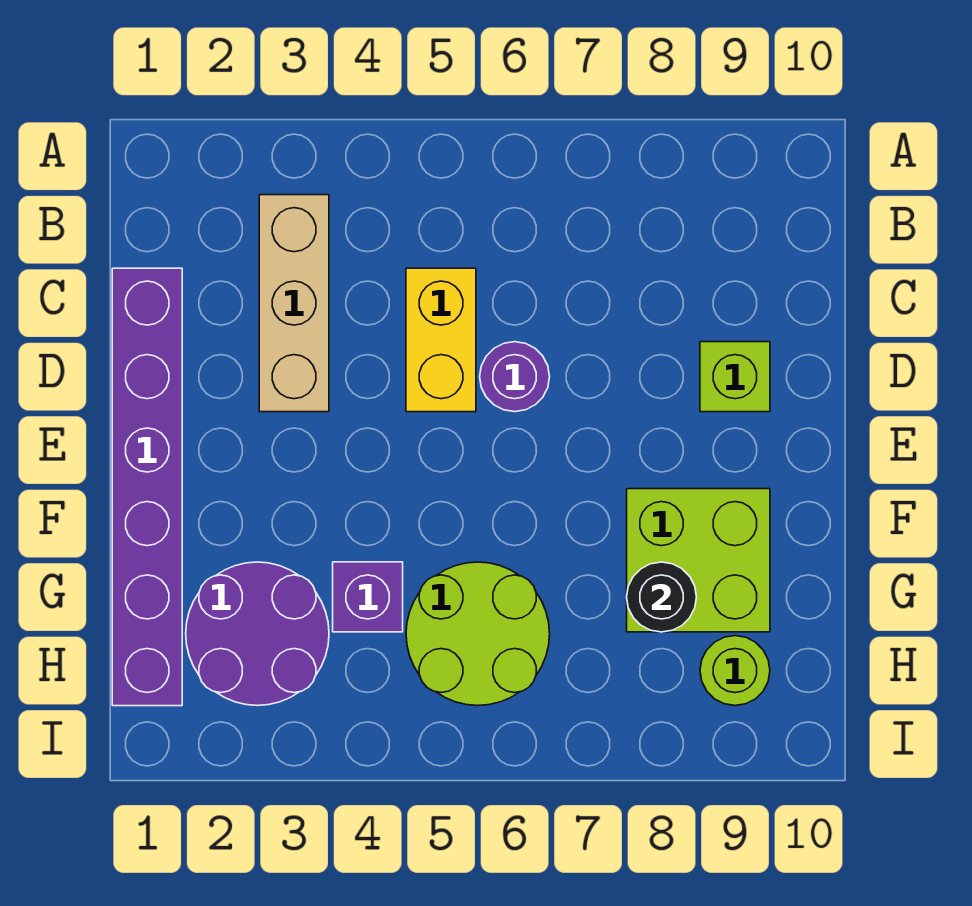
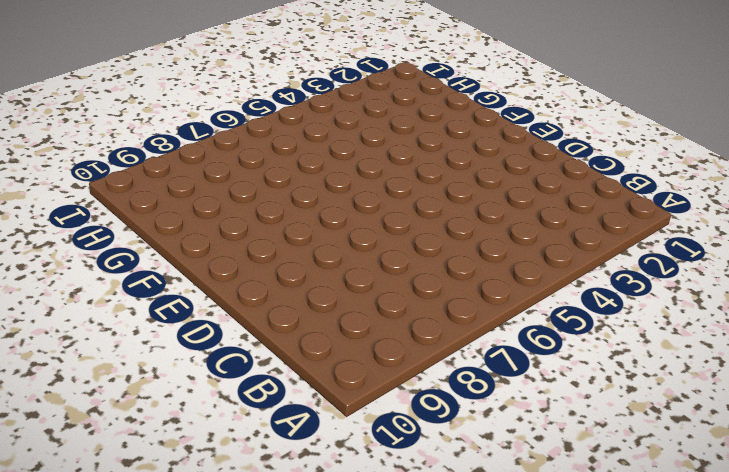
none -> tan brick B3:D3 level 1
none -> purple brick C1:H1 level 1

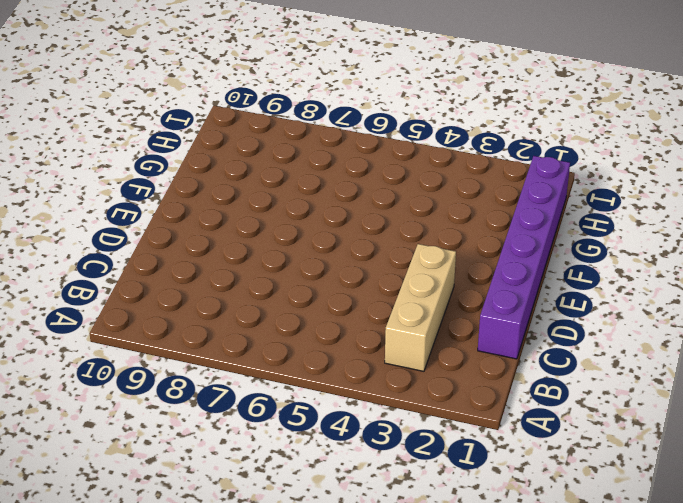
none -> yellow brick C5:D5 level 1
none -> purple round brick D6 level 1

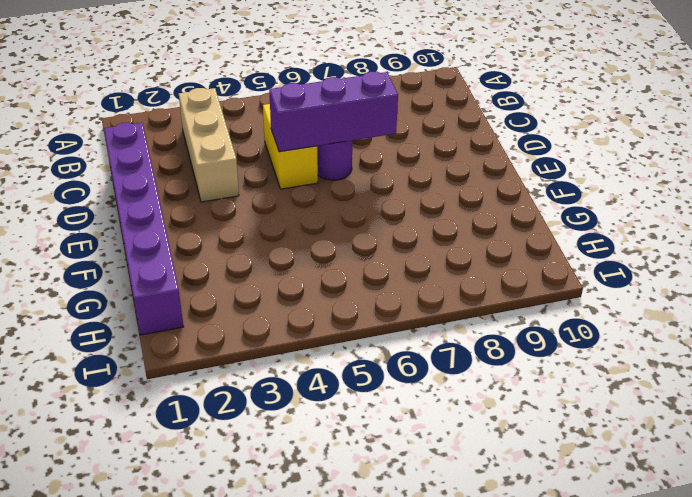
purple brick D5:D7 level 2 -> none
none -> lime brick D9 level 1
none -> lime brick F8:G9 level 1

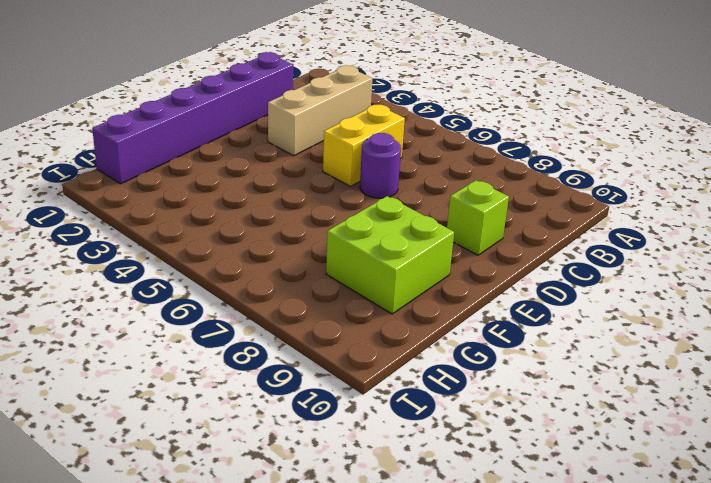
none -> purple round brick G2:H3 level 1
none -> purple brick G4 level 1

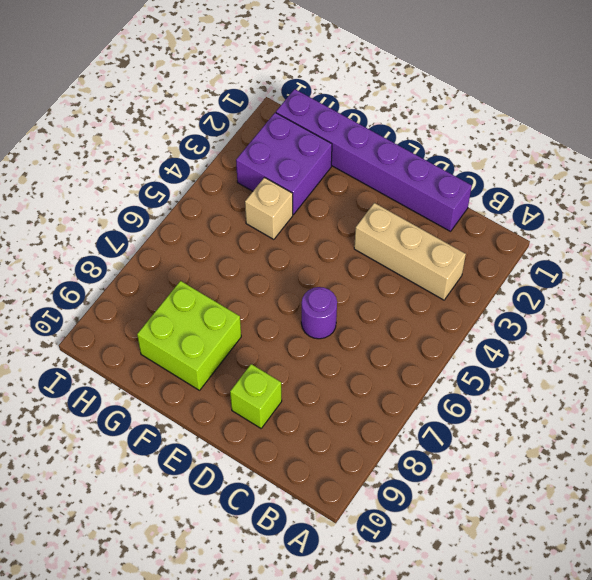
purple brick G2:H3 level 1 -> purple round brick G2:H3 level 1
tan brick G4 level 1 -> purple brick G4 level 1
none -> yellow brick C5:D5 level 1
none -> lime round brick G5:H6 level 1

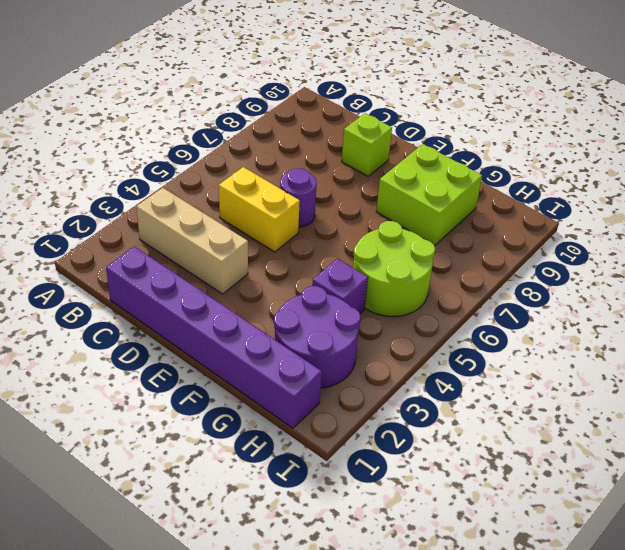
none -> lime round brick H9 level 1
none -> black round brick G8 level 2

